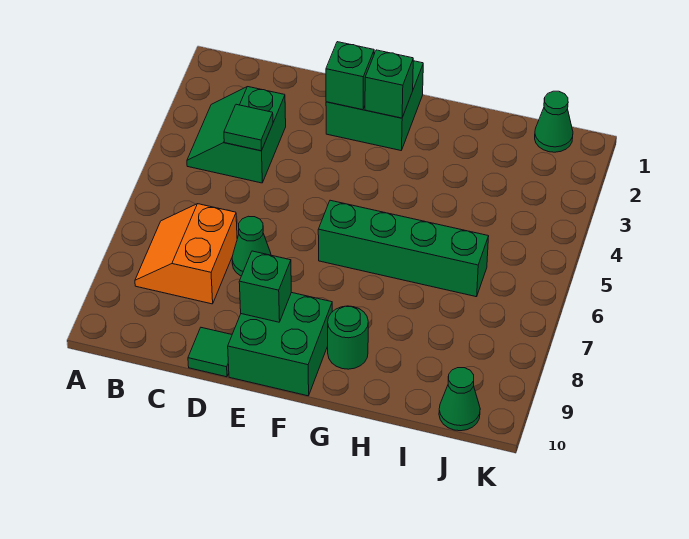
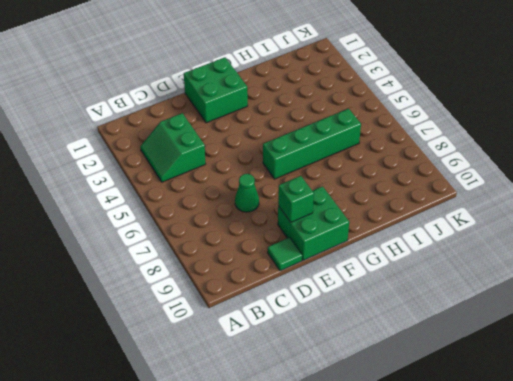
none -> orange slope B7:C8 level 1 top C
none -> green round brick G9 level 1
none -> green cone J1 level 1

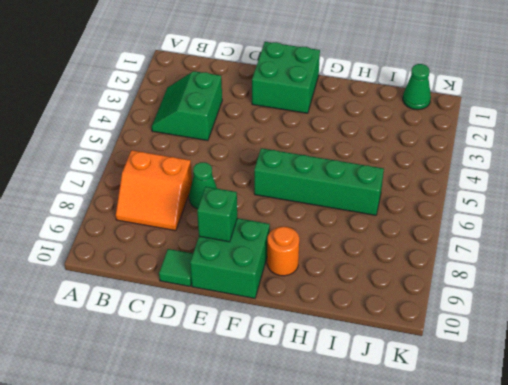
orange slope B7:C8 level 1 top 7 -> orange slope B7:C8 level 1 top C
orange round brick G9 level 1 -> green round brick G9 level 1
none -> green cone J10 level 1
none -> green tile C4 level 2
none -> green brick E2 level 2

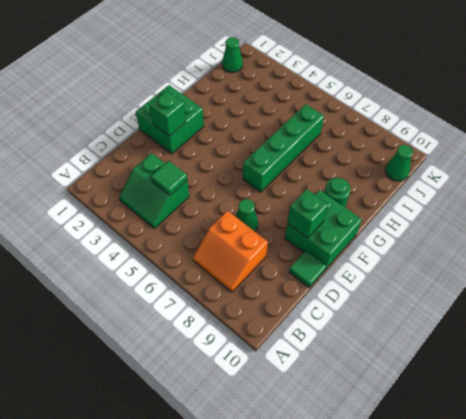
none -> green brick F2 level 2

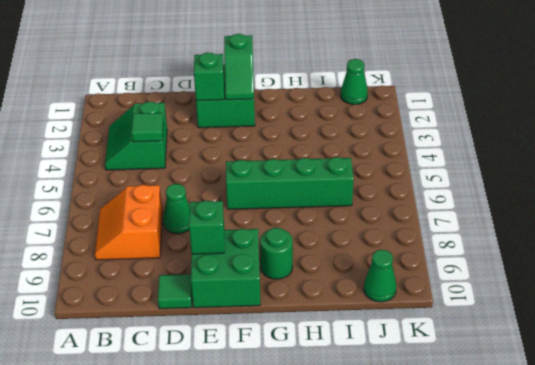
green slope F1:F2 level 2 top 1 -> green brick F2 level 2

